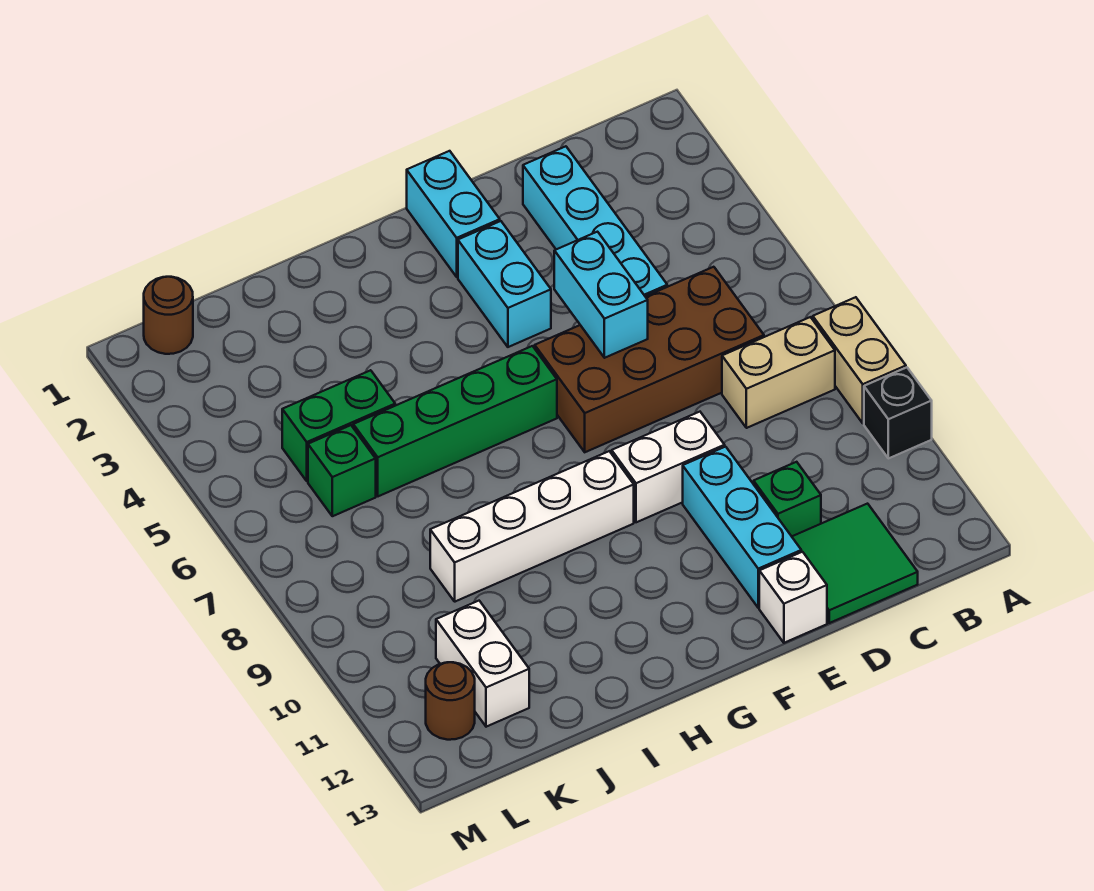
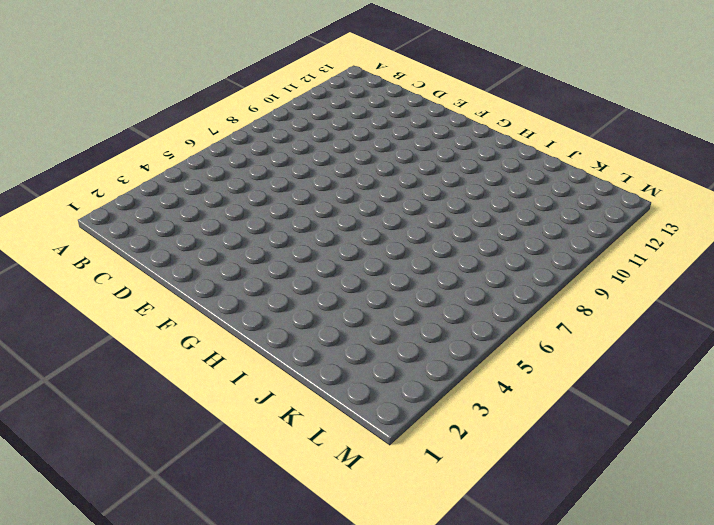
none -> tan brick A8:A9 level 1
none -> black brick A10 level 1
none -> tan brick B8:C8 level 1

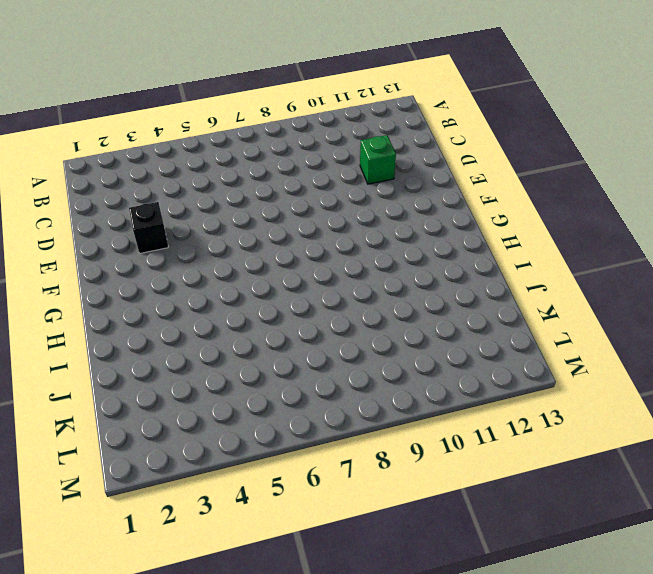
black brick E3 level 1 -> black brick A10 level 1
none -> tan brick A8:A9 level 1
none -> tan brick B8:C8 level 1
none -> brown brick C6:F7 level 1

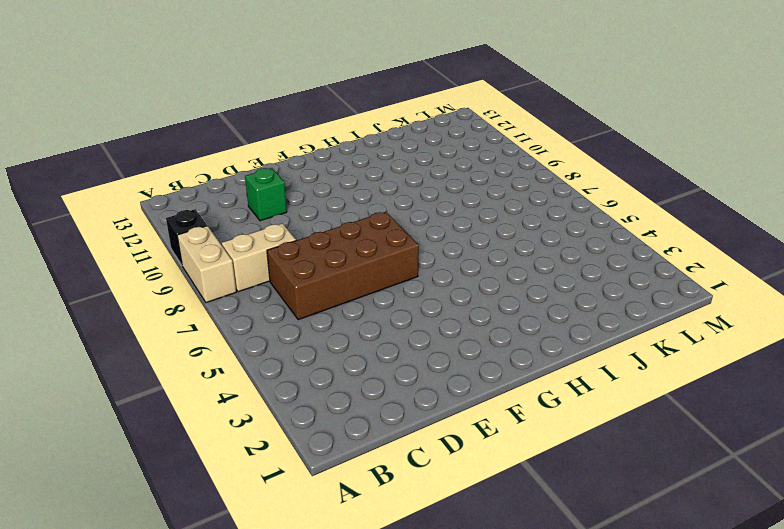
none -> green tile C12:D13 level 1
none -> cyan brick D2:D5 level 1
none -> white brick E9:F9 level 1

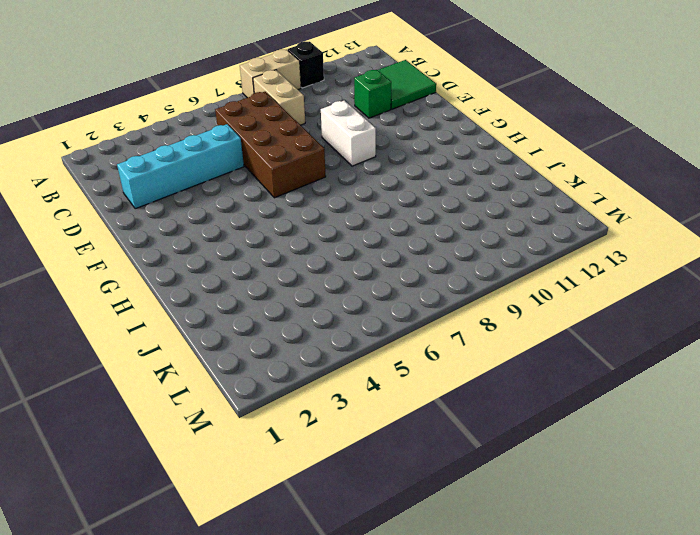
none -> cyan brick E10:E12 level 1
none -> white brick E13 level 1
none -> cyan brick F1:F2 level 1

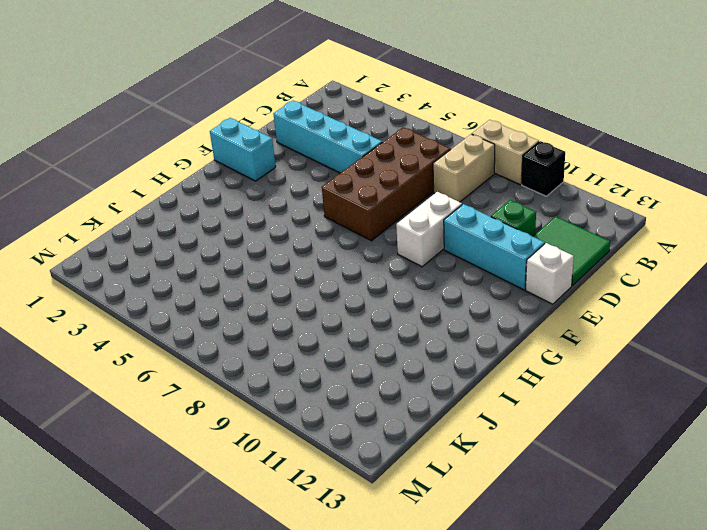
none -> cyan brick F3:F4 level 1
none -> green brick G6:J6 level 1
none -> white brick G9:J9 level 1

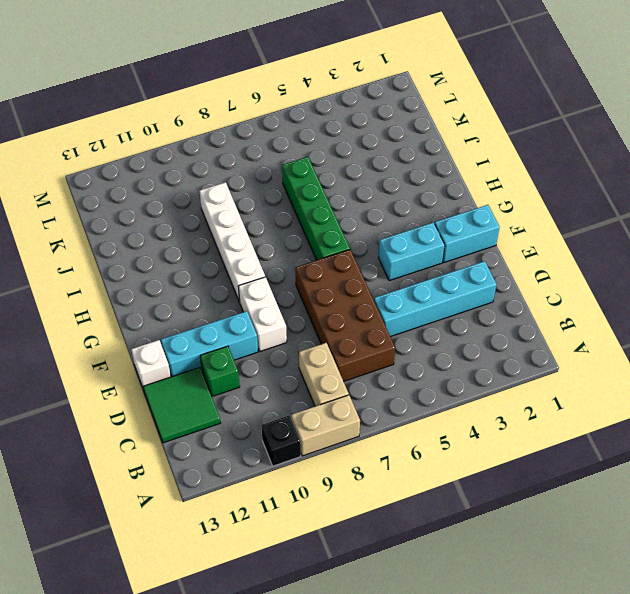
none -> green brick J5:K5 level 1
none -> green brick K6 level 1
none -> white brick K11:K12 level 1

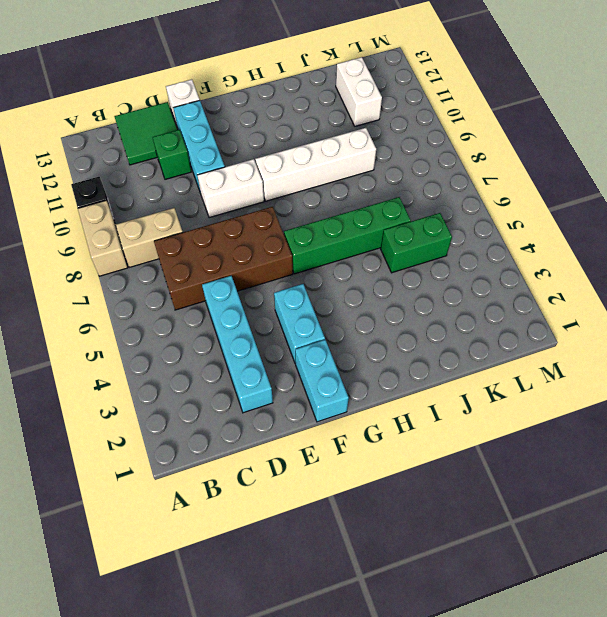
none -> green brick K6 level 1
none -> brown round brick L1 level 1
none -> brown round brick L12 level 1

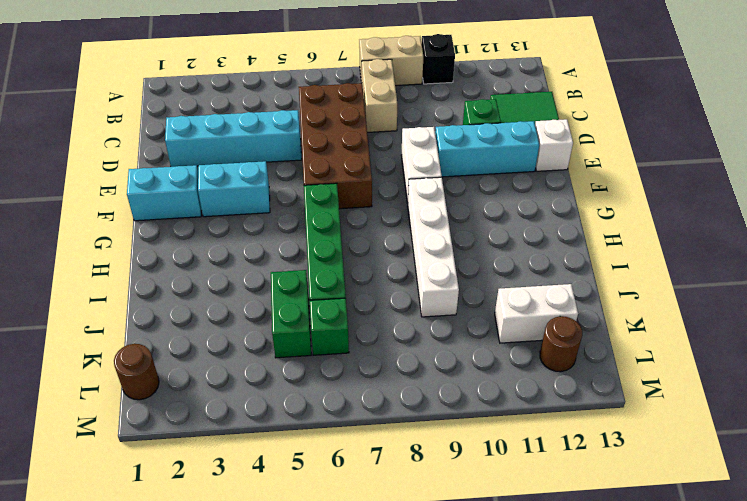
none -> cyan brick E5:E6 level 2

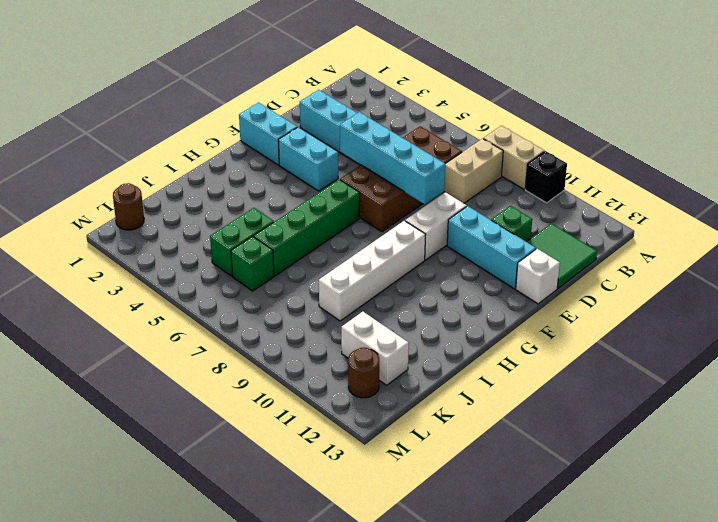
cyan brick E5:E8 level 2 -> cyan brick E5:E6 level 2

